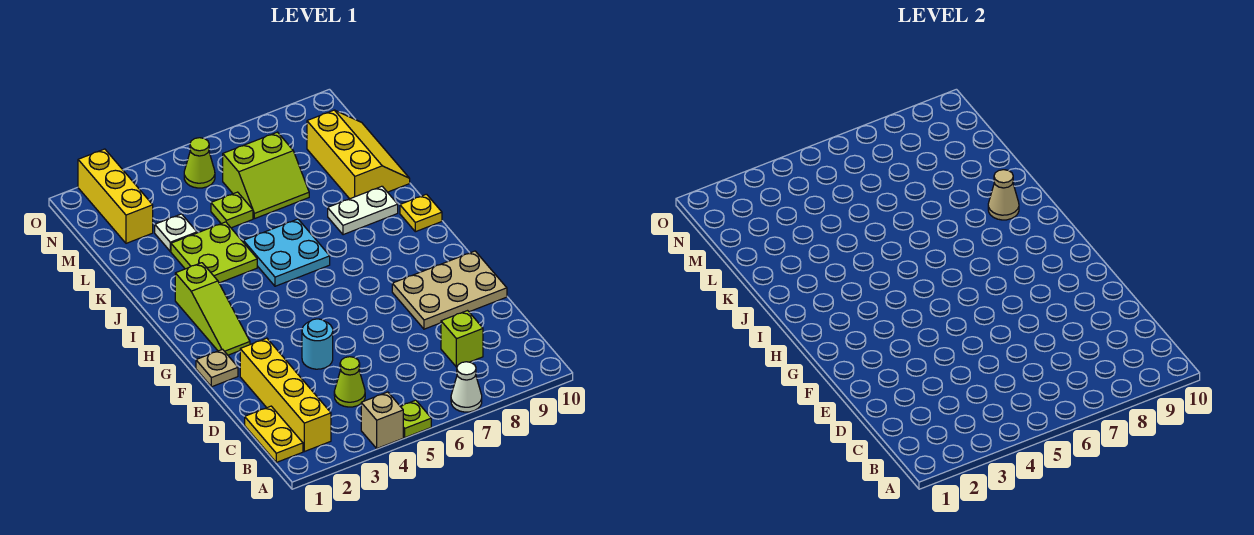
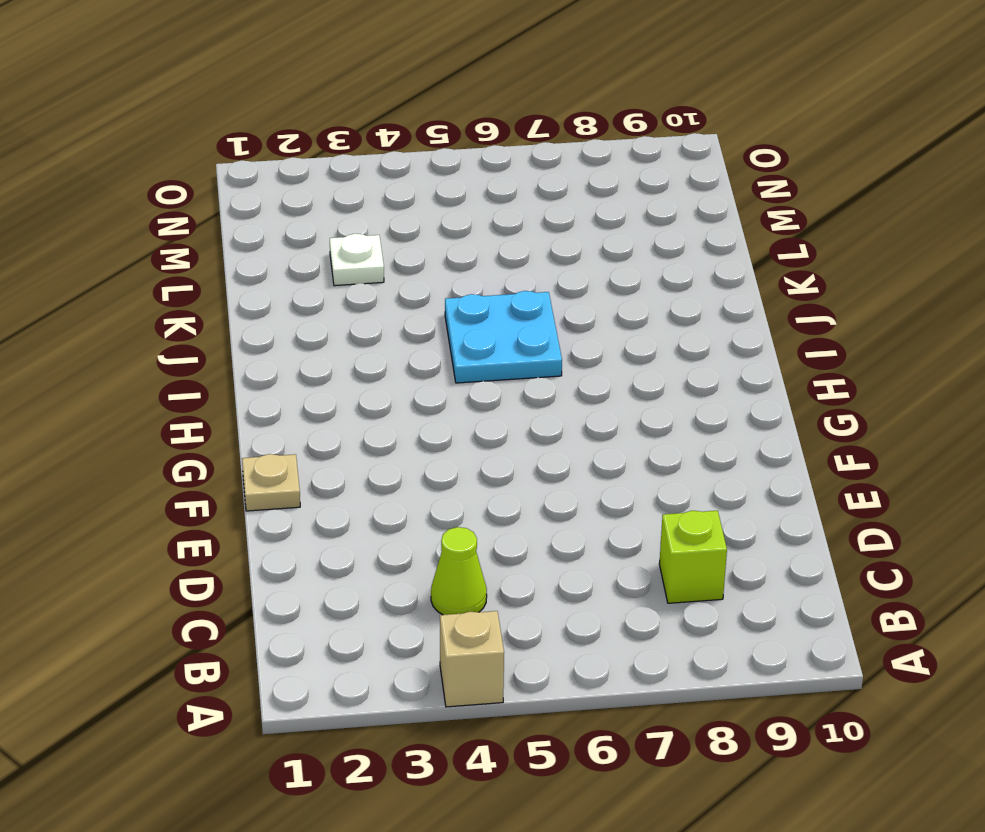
none -> lime plate A5 level 1
none -> white cone A7 level 1
none -> yellow plate B1:C1 level 1

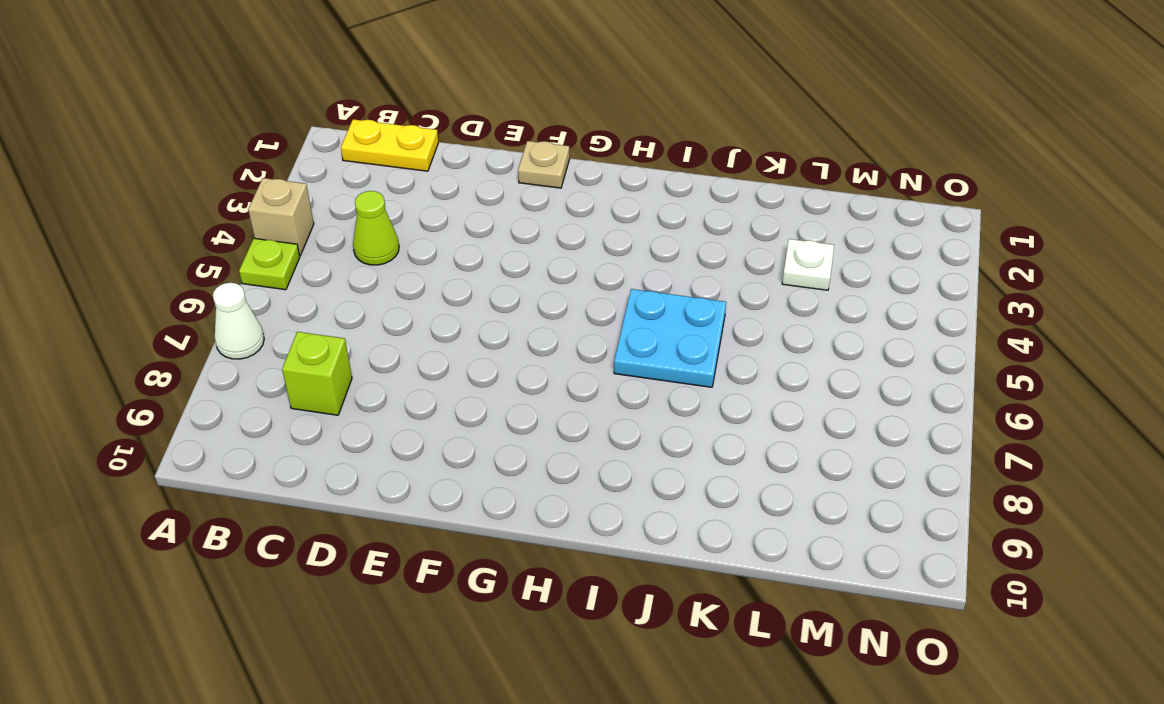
none -> yellow brick B2:E2 level 1
none -> cyan round brick E4 level 1
none -> tan plate E8:F10 level 1

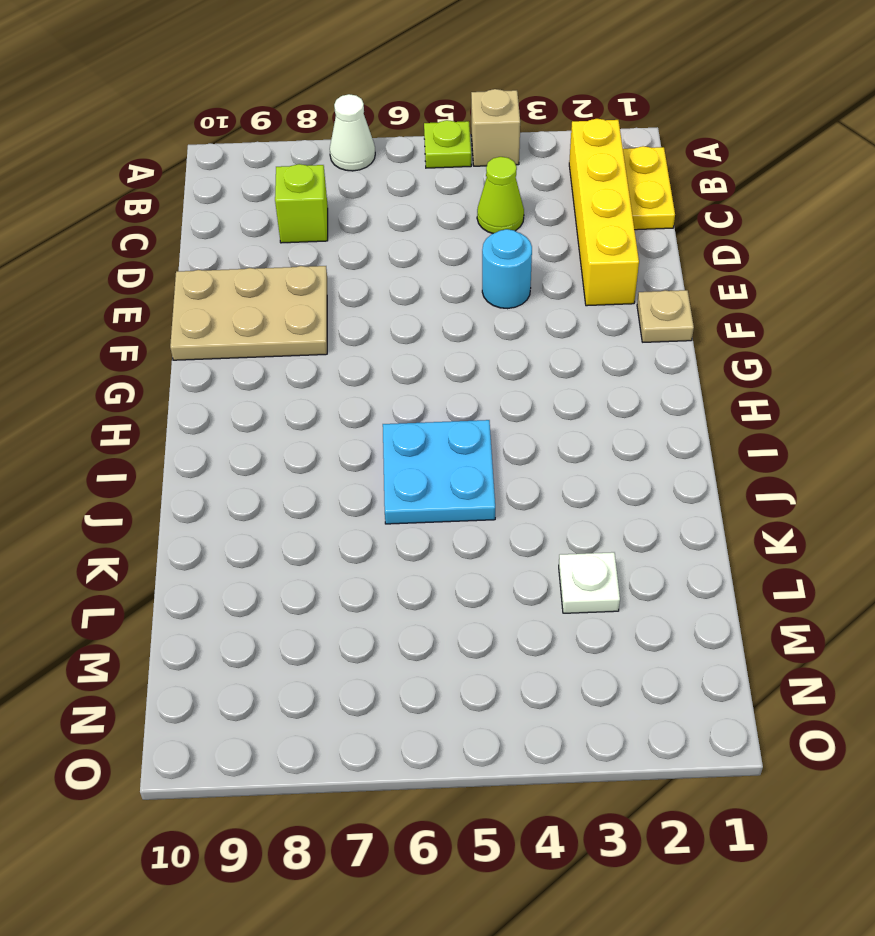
none -> lime slope G2:I2 level 1 top I
none -> yellow plate I10 level 1
none -> lime plate J3:K4 level 1

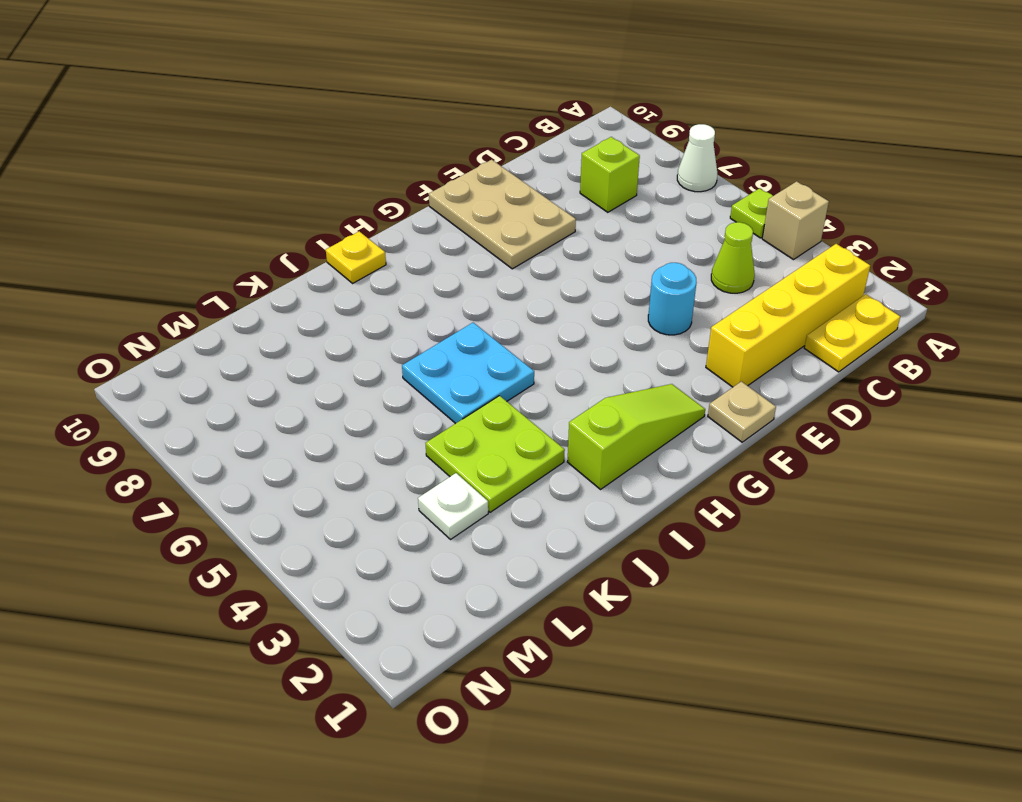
none -> white plate J8:J9 level 1
none -> yellow slope K9:M10 level 1 top 9
none -> lime plate L5 level 1

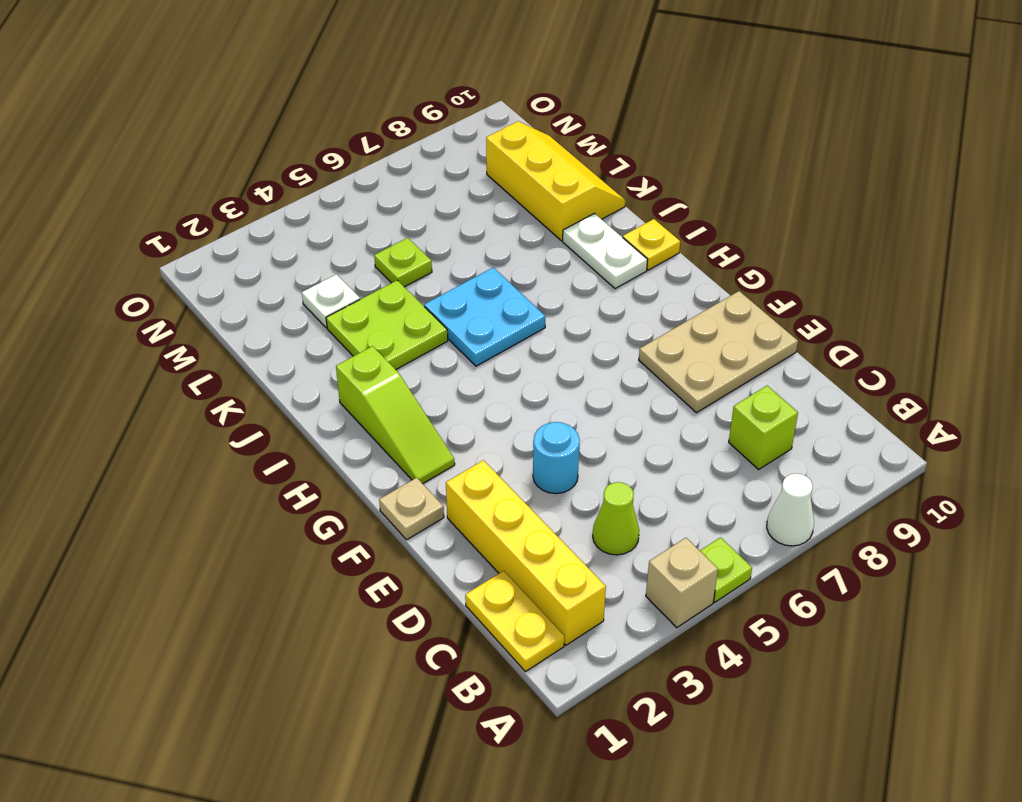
white plate I9:J9 level 1 -> white plate J8:J9 level 1
none -> lime slope L6:M7 level 1 top M
none -> yellow brick M2:O2 level 1
none -> lime cone N5 level 1

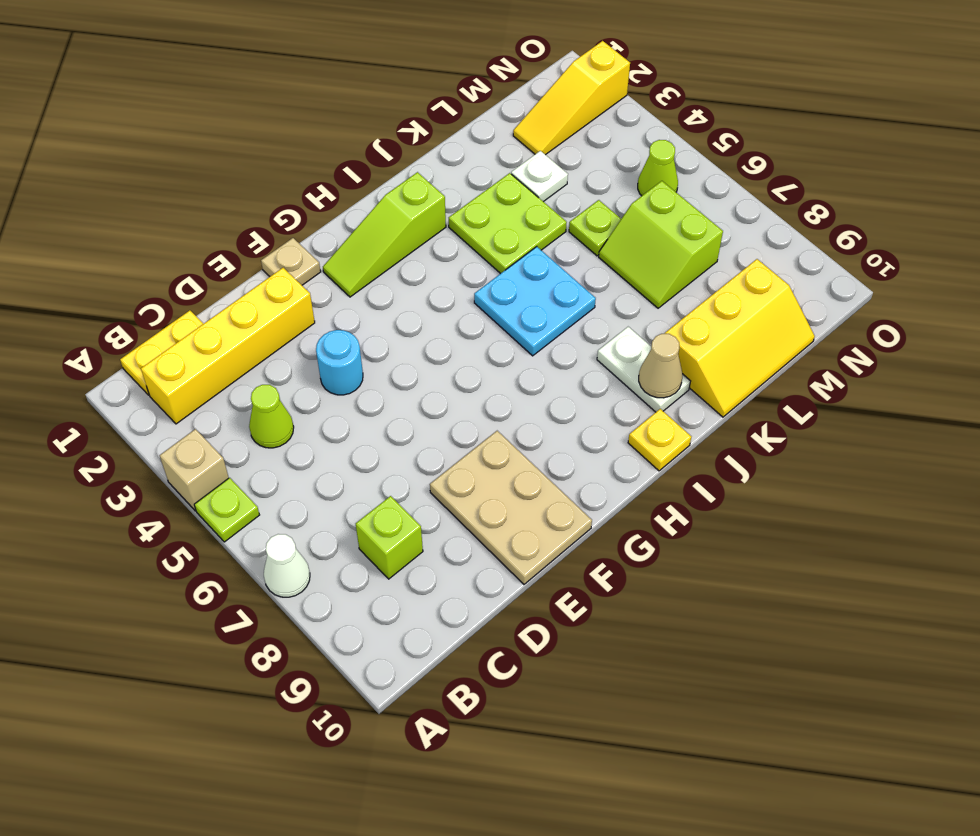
yellow slope M2:O2 level 1 top O -> yellow brick M2:O2 level 1

